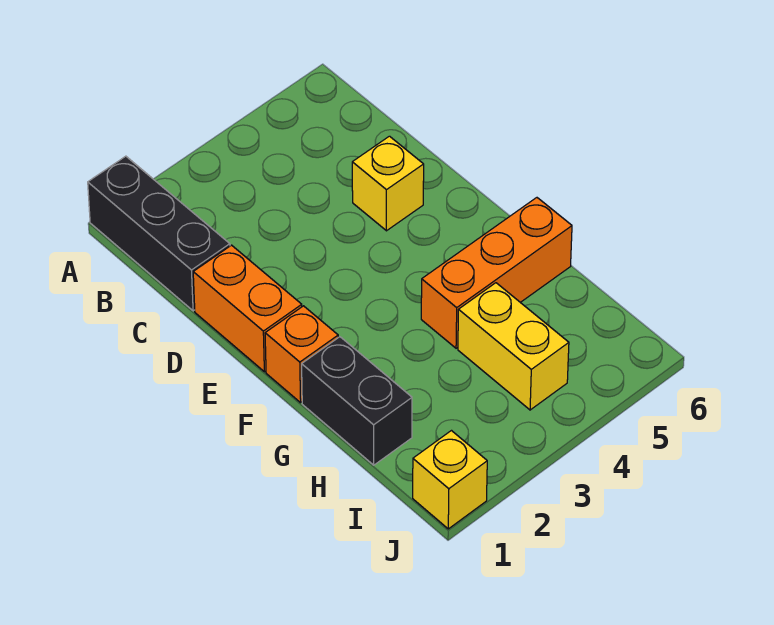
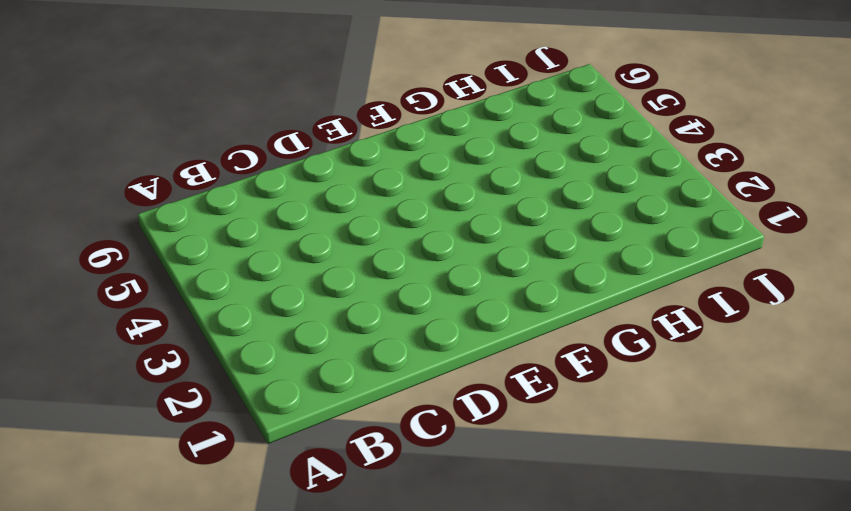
none -> black brick A1:C1 level 1
none -> orange brick D1:E1 level 1

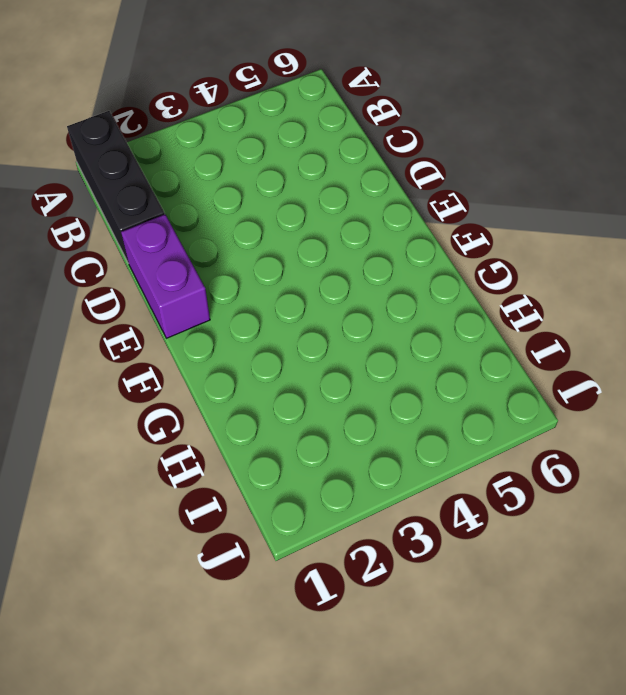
purple brick D1:E1 level 1 -> orange brick D1:E1 level 1
none -> yellow brick D5 level 1
none -> orange brick F1 level 1

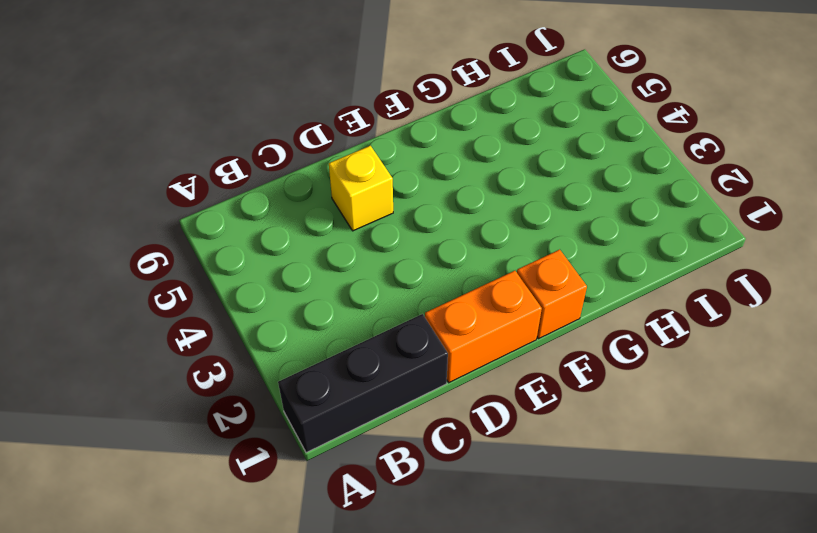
none -> black brick G1:H1 level 1
none -> orange brick G4:G6 level 1

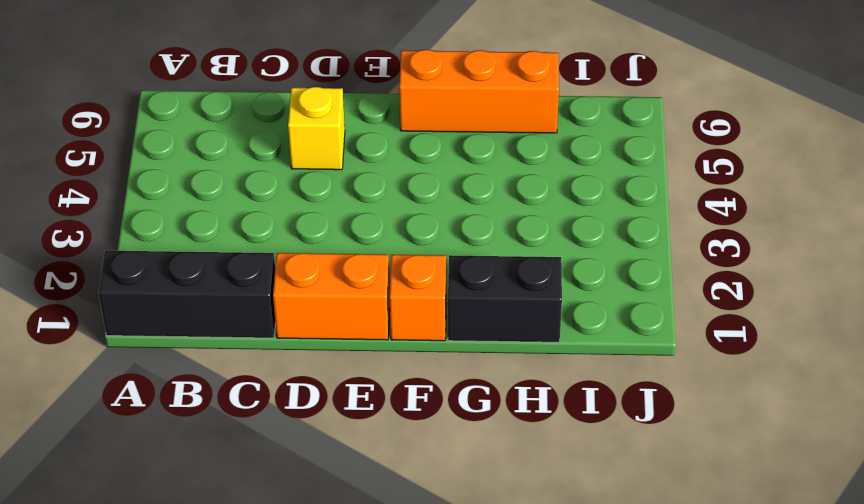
orange brick F6:H6 level 1 -> orange brick G4:G6 level 1
none -> yellow brick H4:I4 level 1
none -> yellow brick J1 level 1

